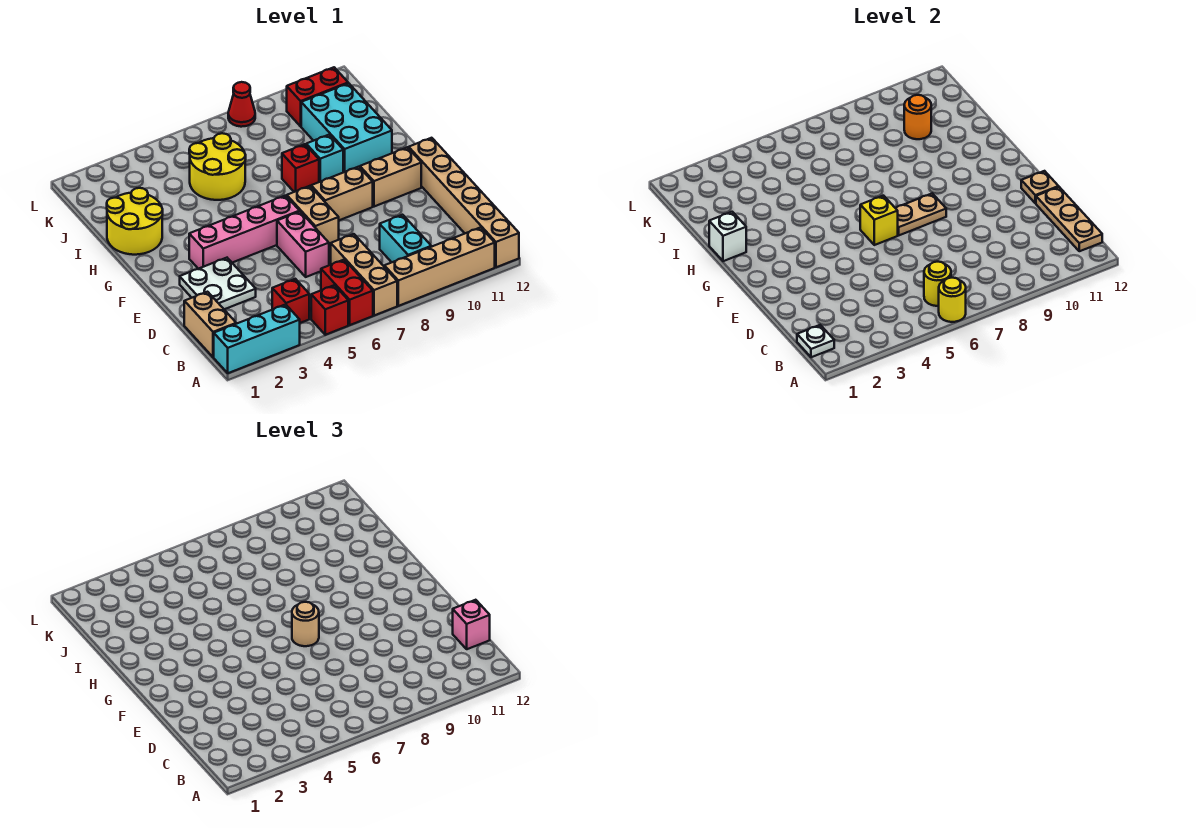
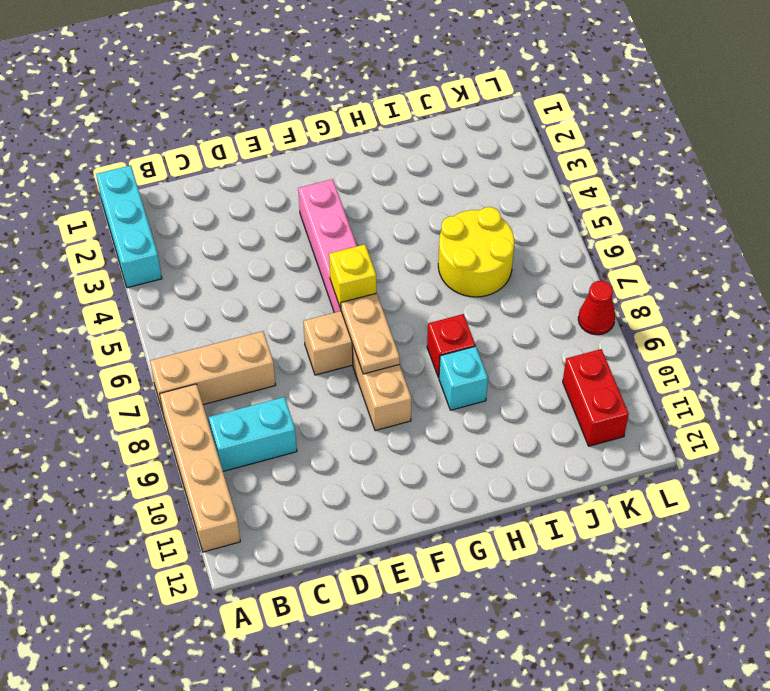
none -> red brick A5 level 1
none -> red brick A6:B6 level 1
none -> tan brick A12:F12 level 1
none -> tan brick B1:C1 level 1

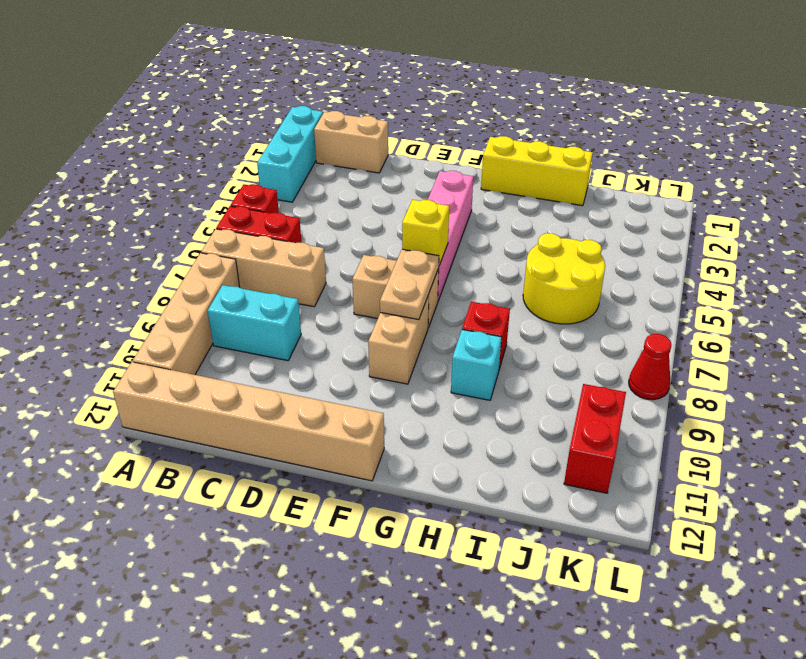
yellow brick G1:I1 level 1 -> yellow round brick H1:I2 level 1
none -> red brick B4 level 1
none -> white plate D2:E3 level 1
none -> pink brick D6:E6 level 1
none -> tan brick F10:F11 level 1

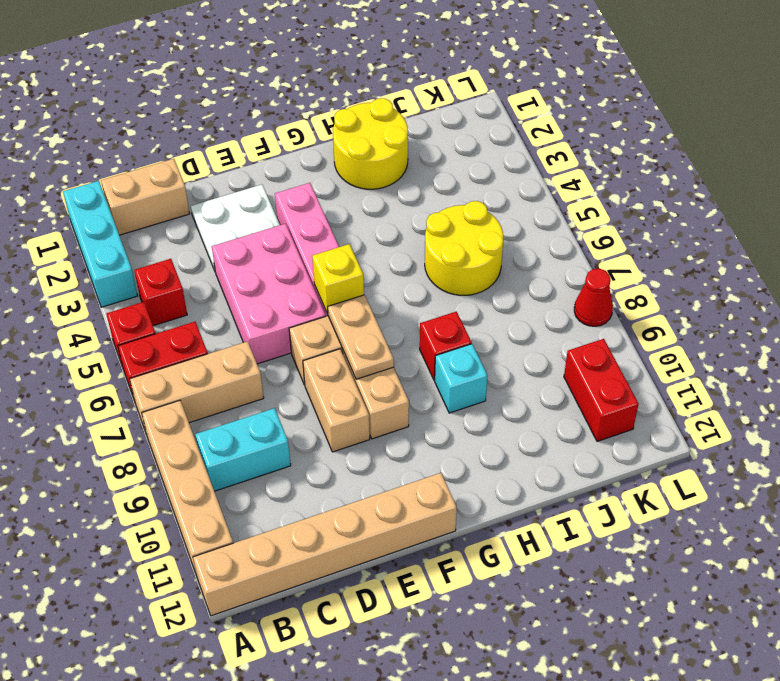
pink brick D4:E6 level 1 -> pink brick D6:E6 level 1
tan brick E8:E9 level 1 -> tan brick F10:F11 level 1
none -> cyan brick H10:J11 level 1
none -> yellow round brick A6 level 2
none -> white plate B1 level 2
none -> yellow round brick B6 level 2

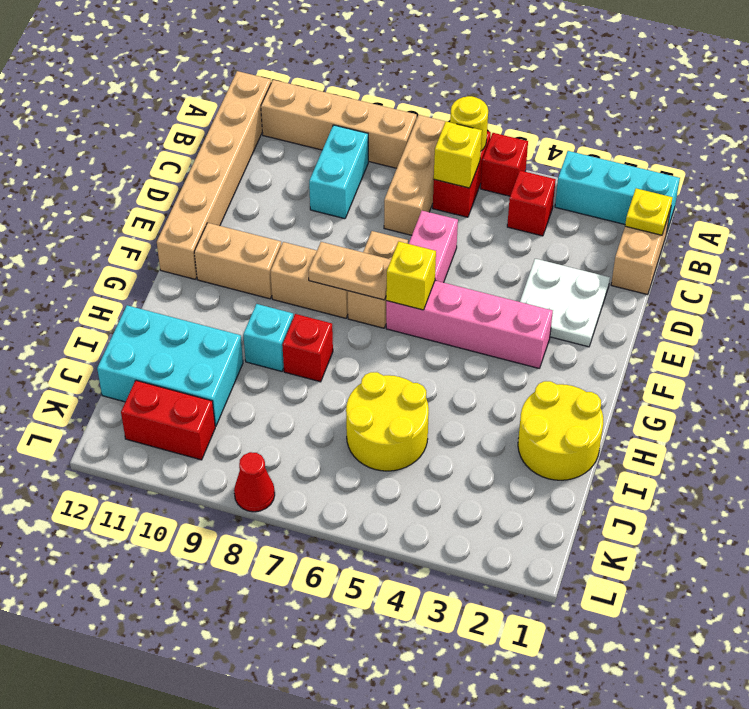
yellow plate B1 level 2 -> white plate B1 level 2
yellow brick B6 level 2 -> yellow round brick B6 level 2
cyan brick I10:J12 level 1 -> cyan brick H10:J11 level 1
none -> tan plate B12:D12 level 2
none -> tan plate E12 level 2
none -> white brick H1 level 2
none -> orange round brick J10 level 2

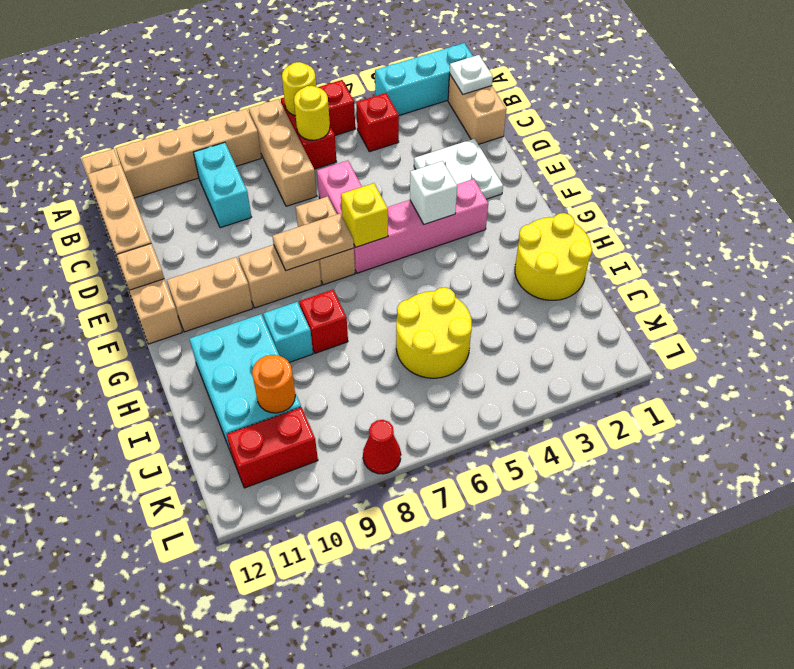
white brick F4 level 2 -> white brick H1 level 2
none -> pink brick C12 level 3
none -> tan round brick F7 level 3

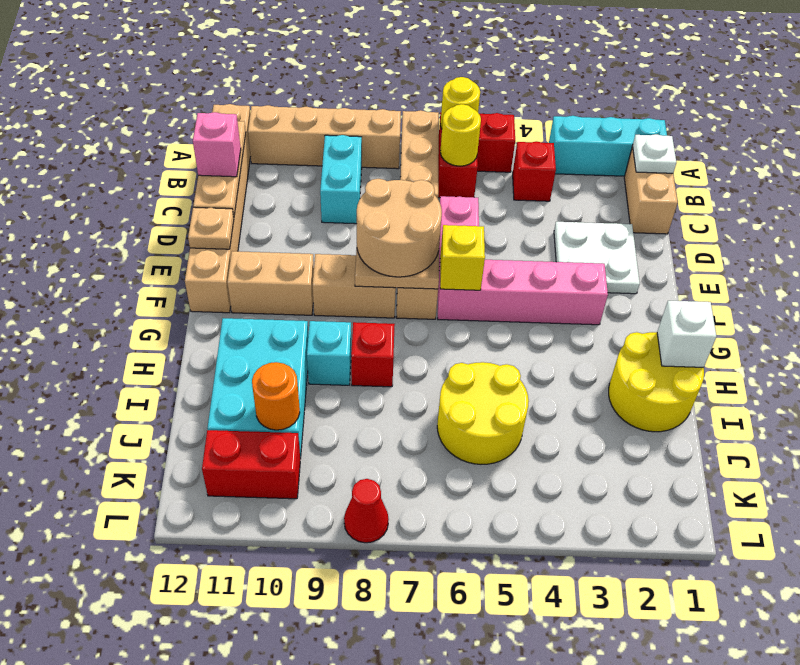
tan round brick E7:F8 level 3 -> tan round brick F7 level 3

